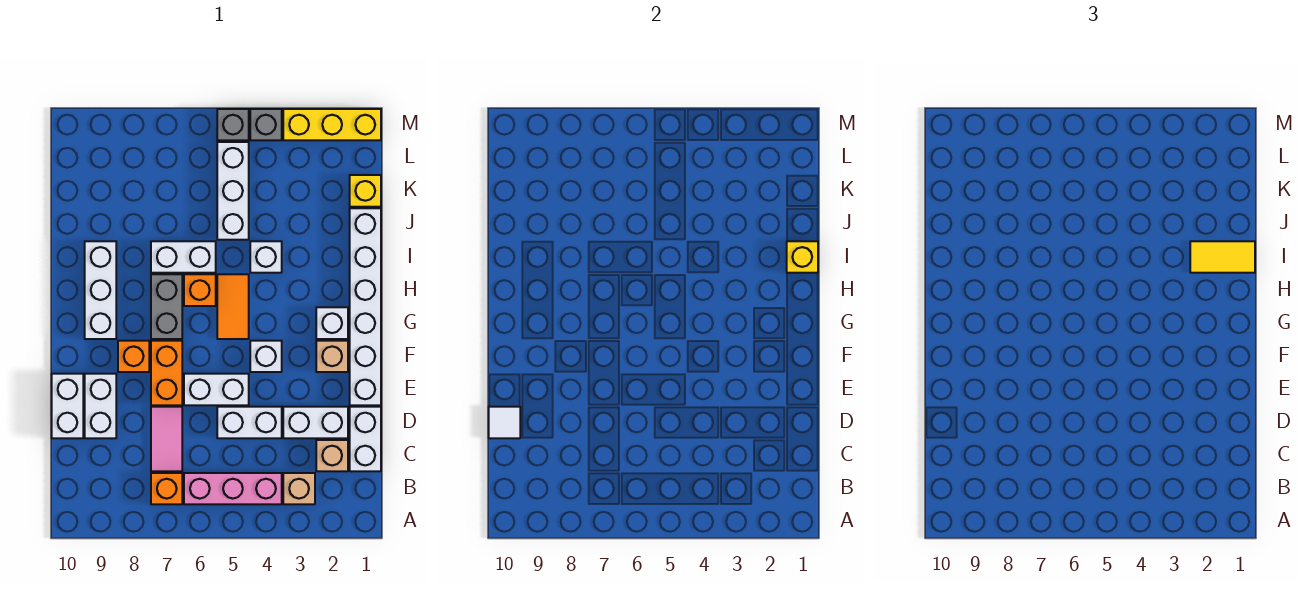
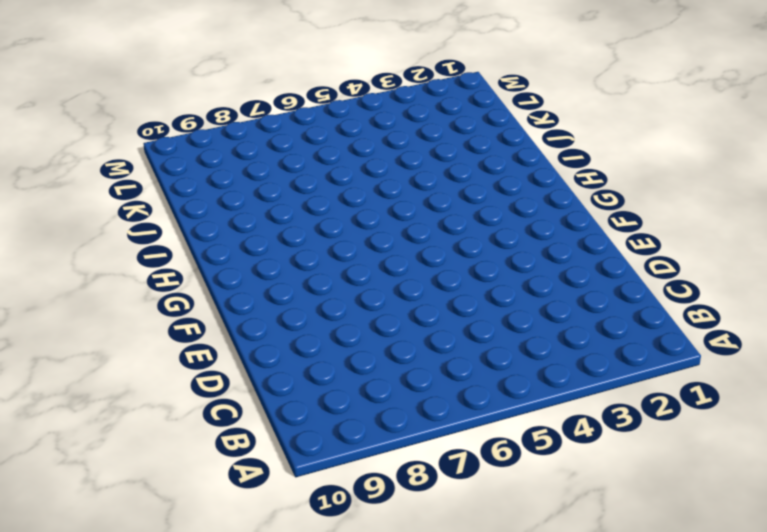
none -> tan brick B3 level 1
none -> pink brick B4:B6 level 1
none -> orange brick B7 level 1
none -> white brick C1:D1 level 1

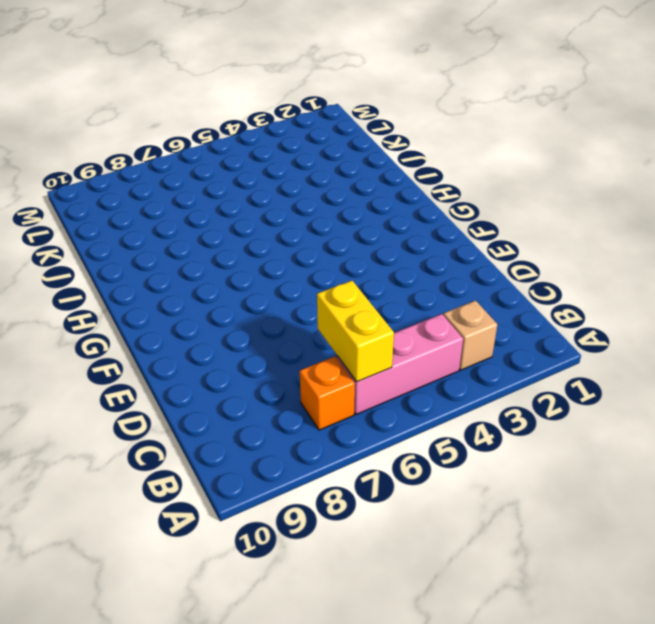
yellow brick B6:C6 level 2 -> none
none -> white brick C1:D1 level 1
none -> tan brick C2 level 1
none -> pink tile C7:D7 level 1
none -> white brick D2:D3 level 1

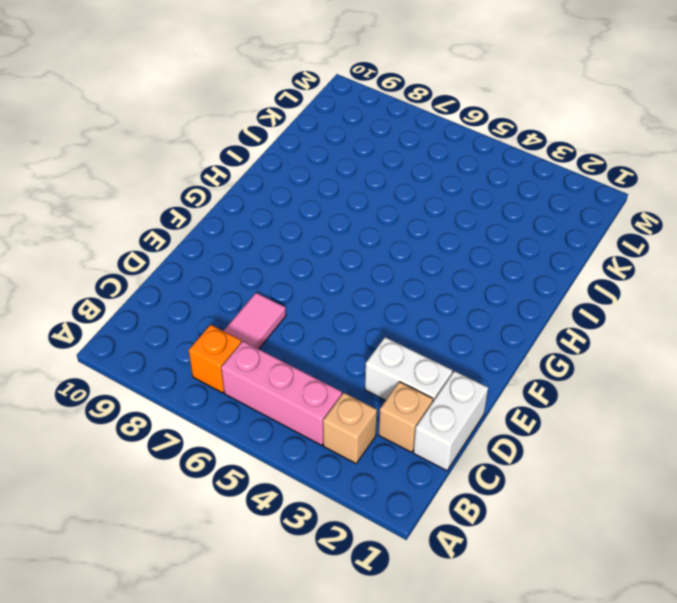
none -> white brick D4:D5 level 1
none -> white brick D9:E9 level 1
none -> white brick D10:E10 level 1
none -> white brick E1:J1 level 1

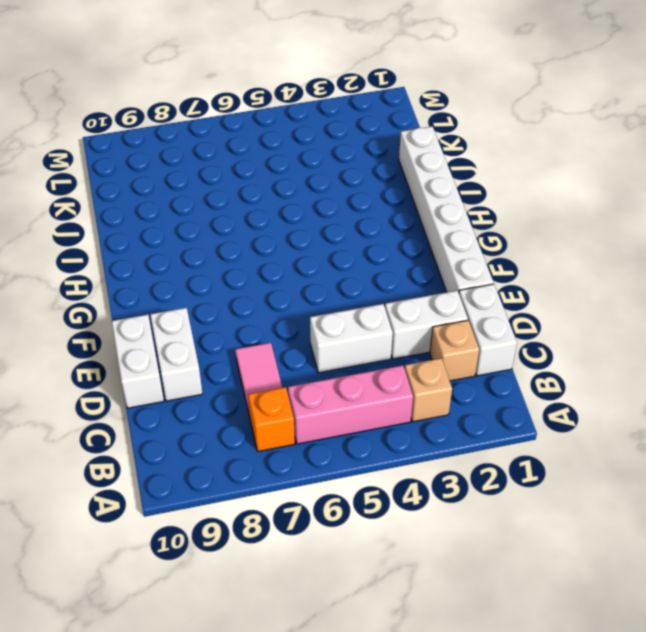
none -> white brick E5:E6 level 1
none -> orange brick E7:F7 level 1
none -> tan brick F2 level 1
none -> white brick F4 level 1

